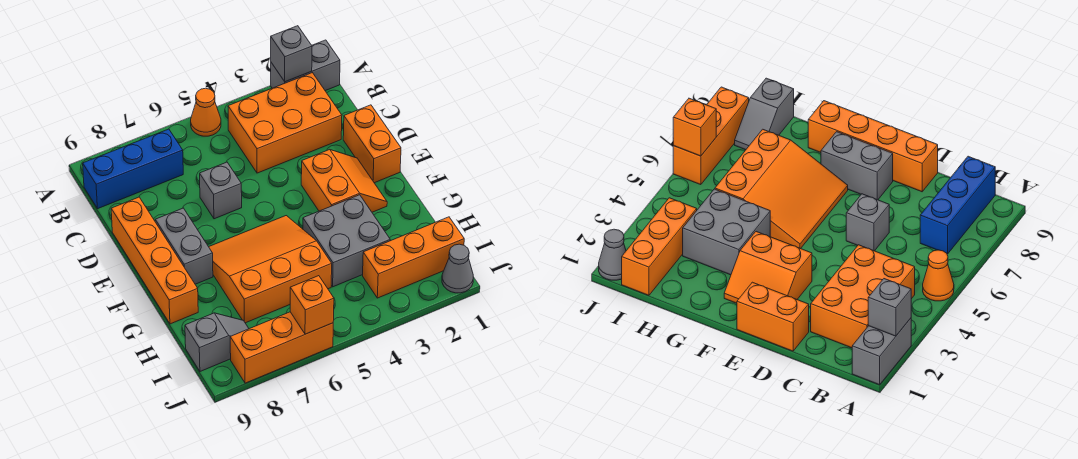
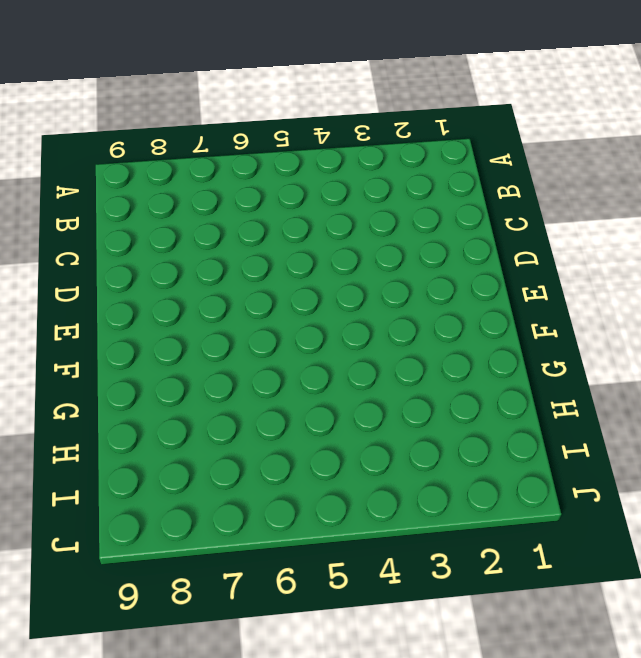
none -> grey brick A1:A2 level 1
none -> orange cone A5 level 1
none -> orange brick B2:C4 level 1

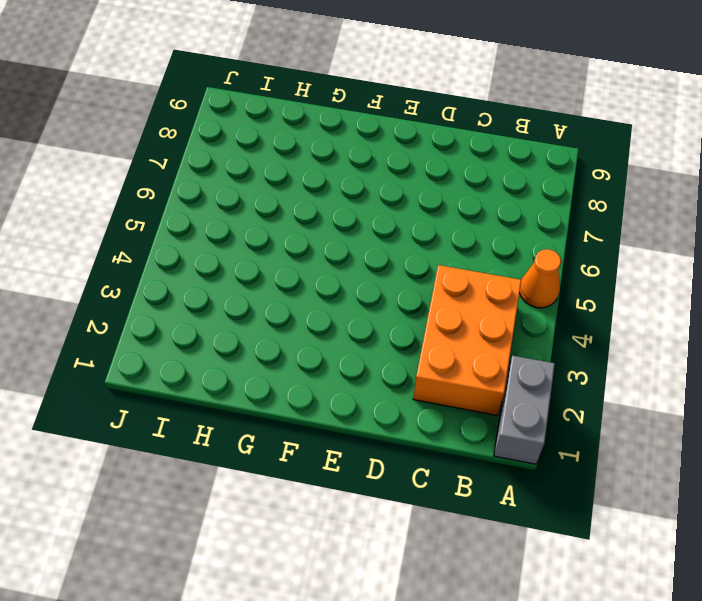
none -> blue brick B7:B9 level 1
none -> orange brick D1:E1 level 1
none -> grey brick D6 level 1

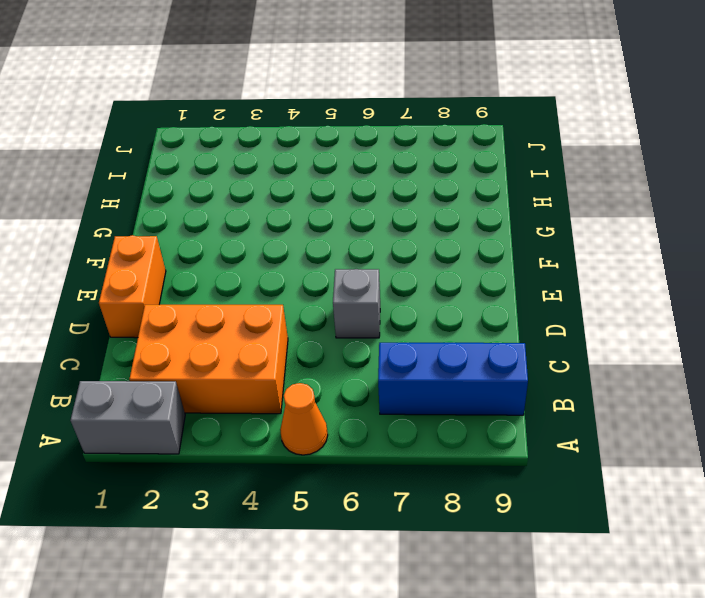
none -> orange brick D9:G9 level 1
none -> orange slope E2:F3 level 1 top 3
none -> grey brick E8:F8 level 1

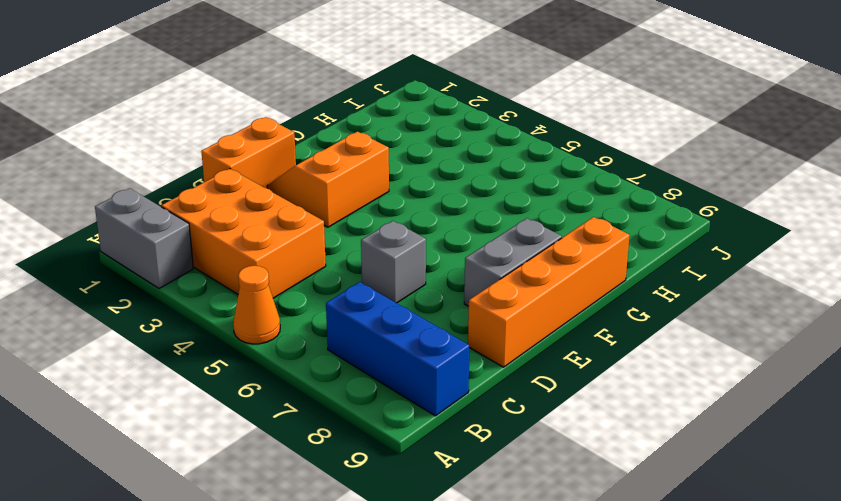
none -> orange slope F5:H7 level 1 top H
none -> grey brick G3:H4 level 1
none -> orange brick I1:I3 level 1

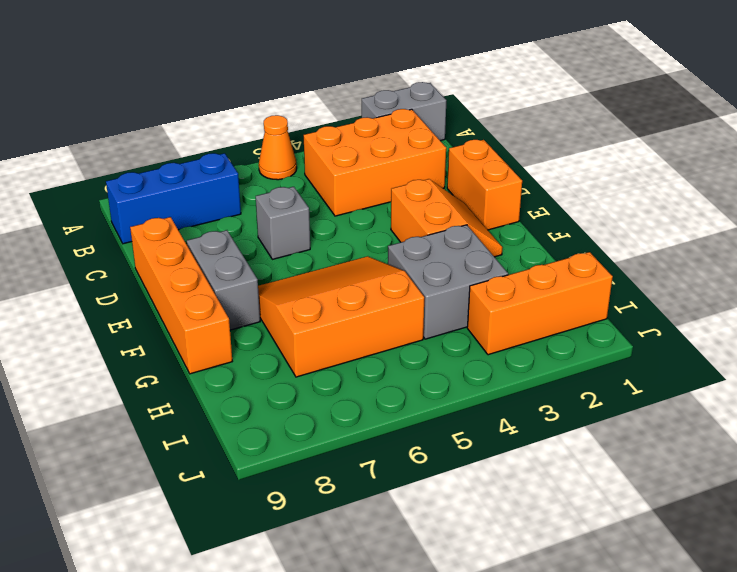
none -> grey slope I8:I9 level 1 top 9
none -> grey cone J1 level 1
none -> orange brick J6:J8 level 1

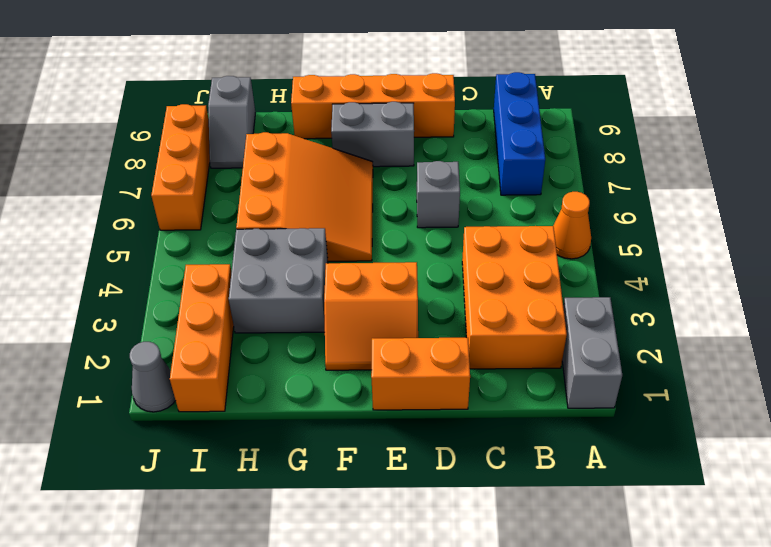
none -> grey brick A2 level 2
none -> orange brick J6 level 2

